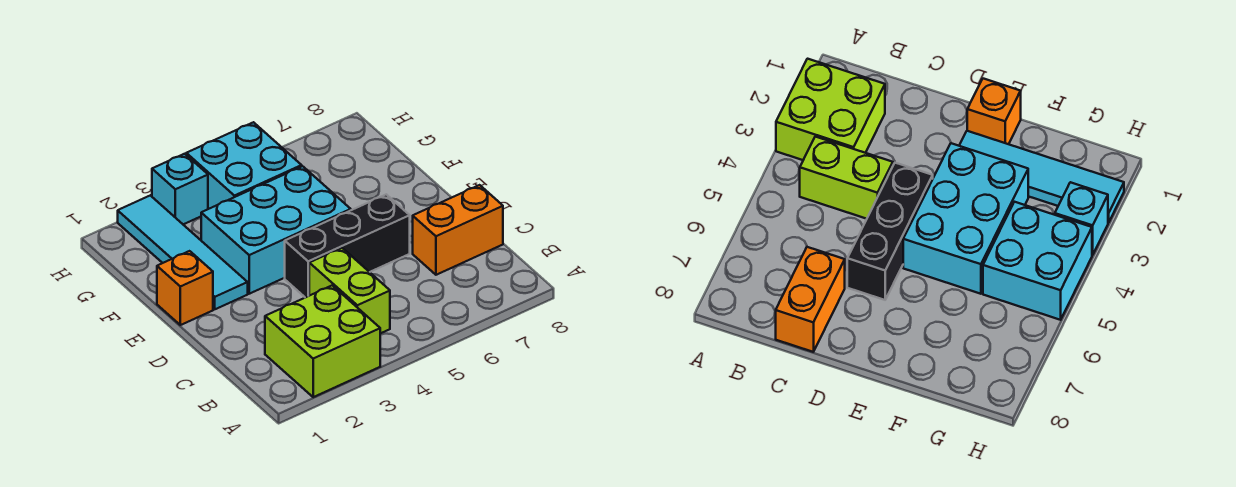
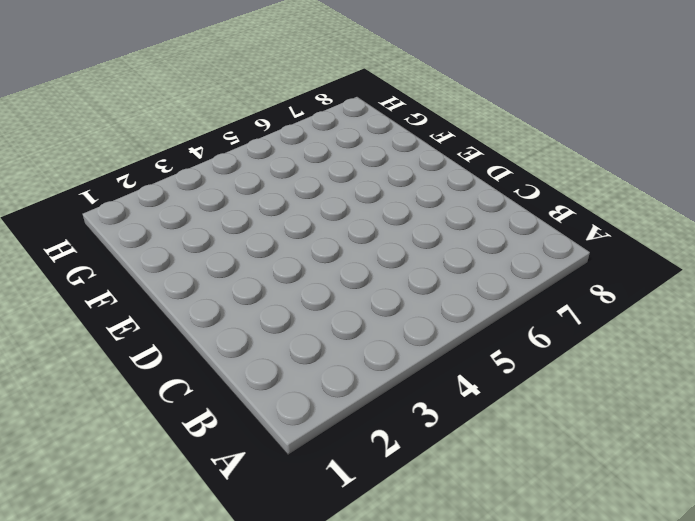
none -> lime brick A2:B3 level 1
none -> lime brick B4:C4 level 1

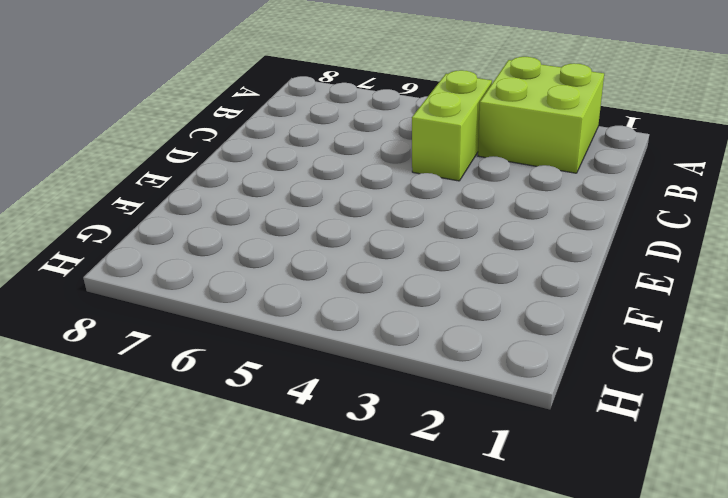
none -> orange brick C7:C8 level 1
none -> black brick D4:D6 level 1

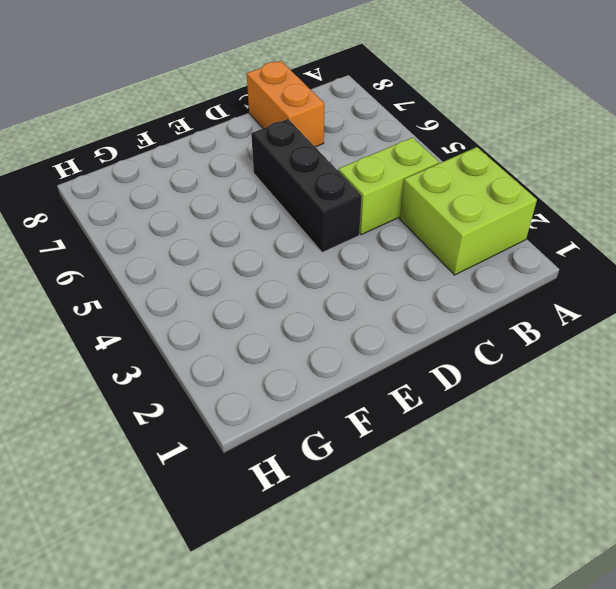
none -> orange brick E1 level 1
none -> cyan tile E2:H2 level 1

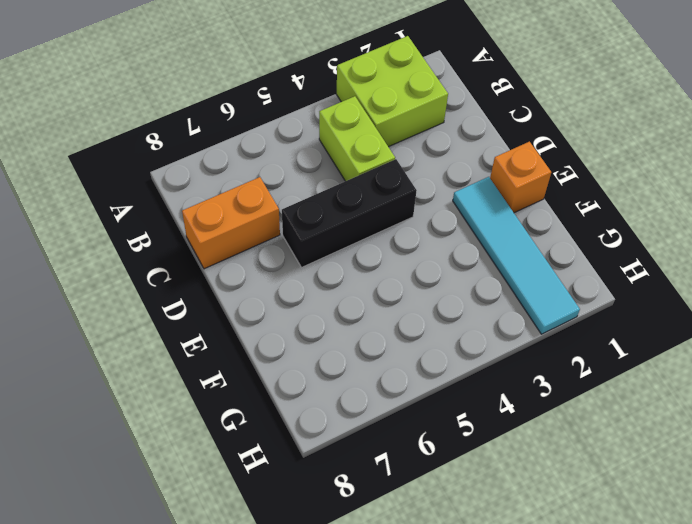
none -> cyan brick E3:F5 level 1
none -> cyan brick G4:H5 level 1

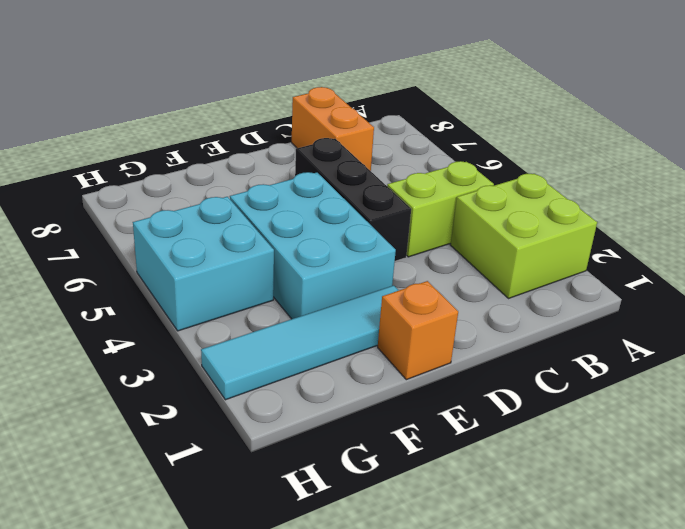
none -> cyan brick H3 level 1

